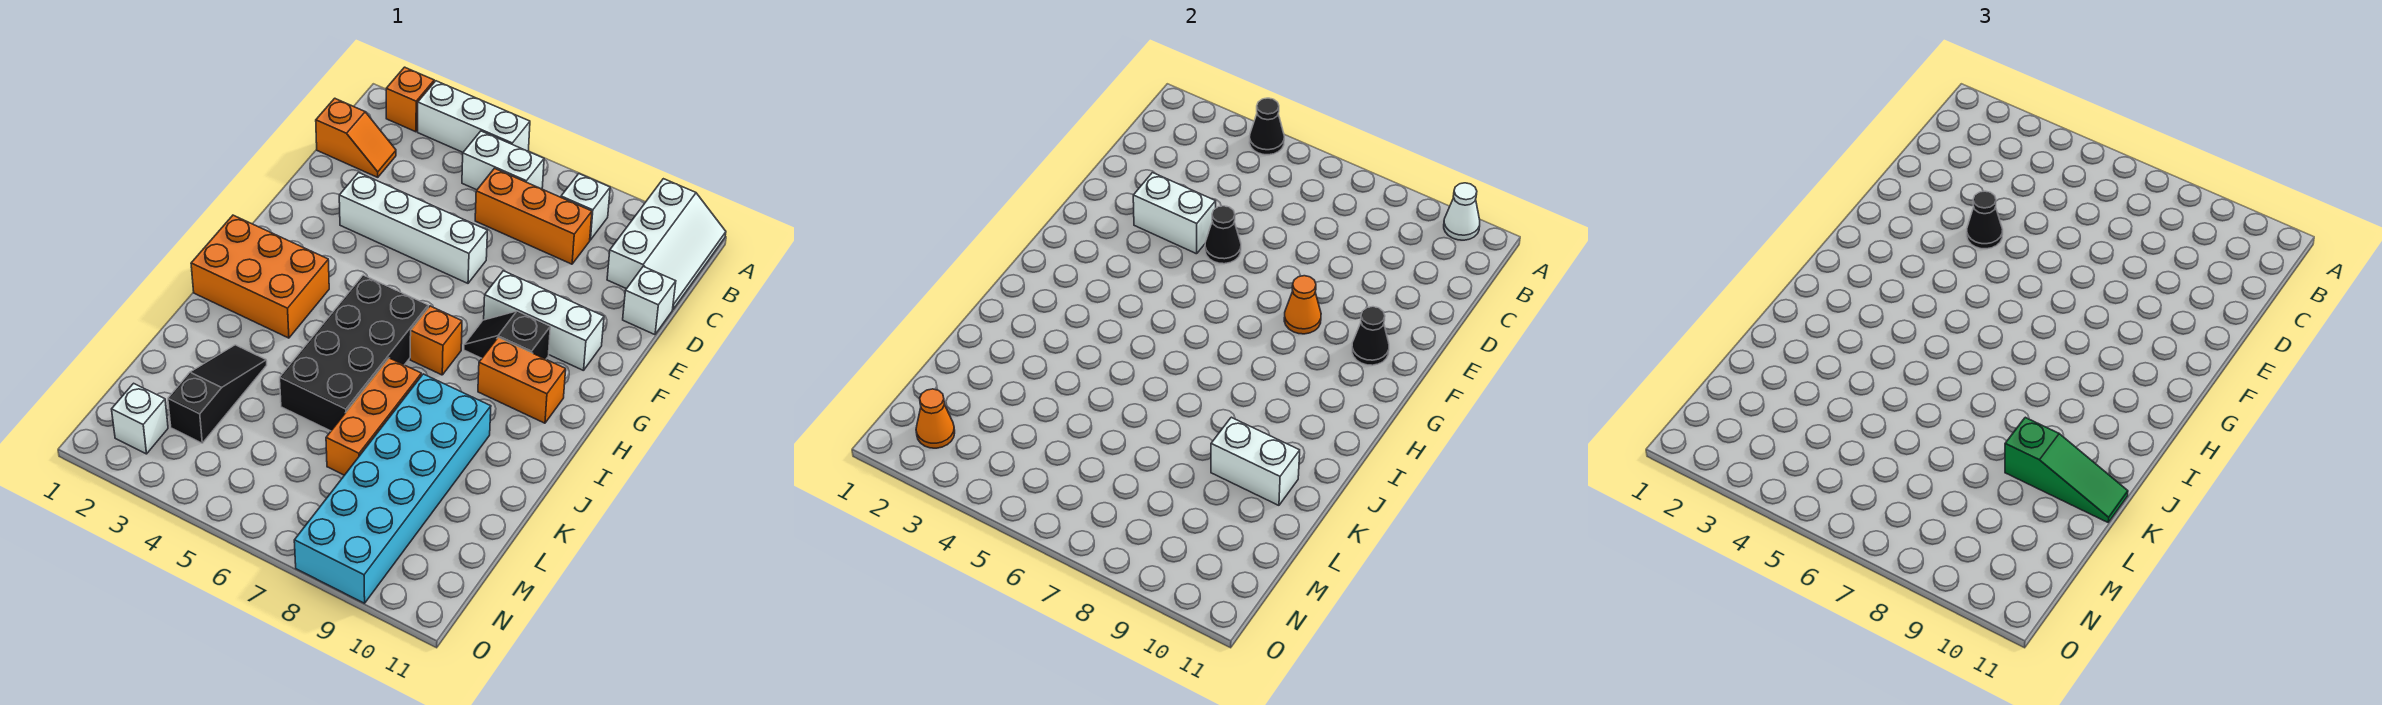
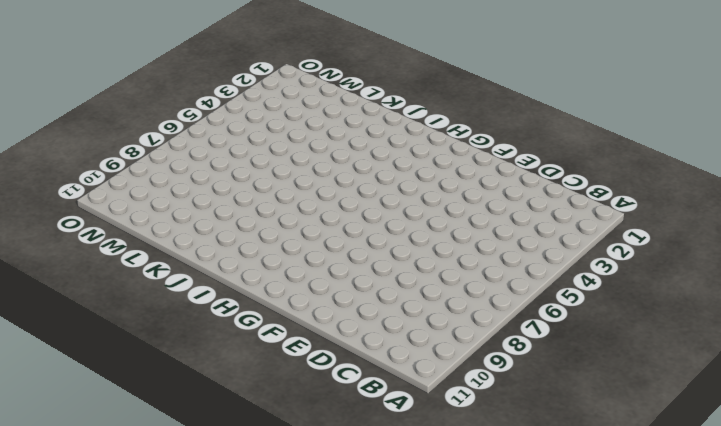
none -> orange brick A2 level 1
none -> white brick A3:A5 level 1
none -> white slope A10:C11 level 1 top 10

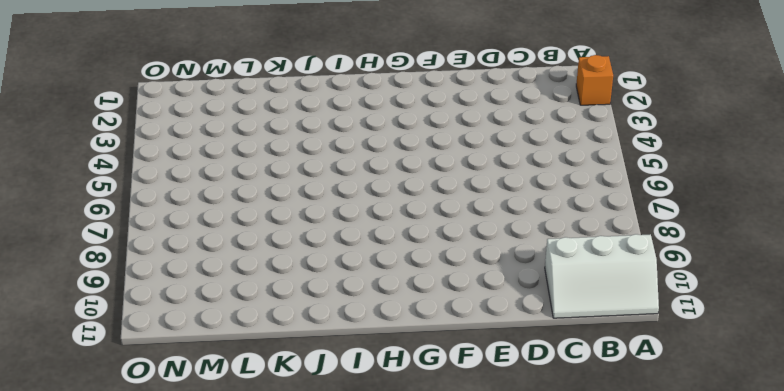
none -> white brick A3:A5 level 1
none -> white brick B5:B6 level 1
none -> white brick B8 level 1

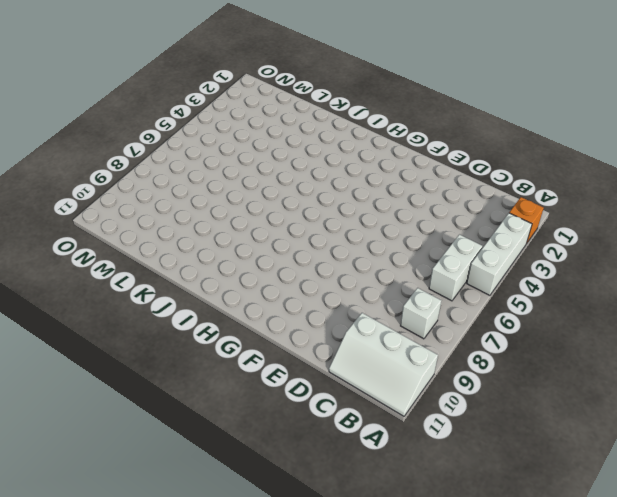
none -> orange slope C1:C2 level 1 top 1
none -> orange brick C6:C8 level 1
none -> white brick D11 level 1

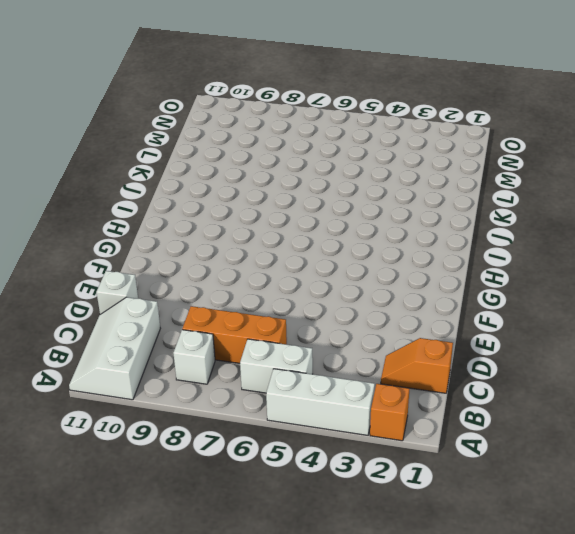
none -> white brick E3:E6 level 1
none -> white brick F8:F10 level 1
none -> black slope G8:G9 level 1 top 9

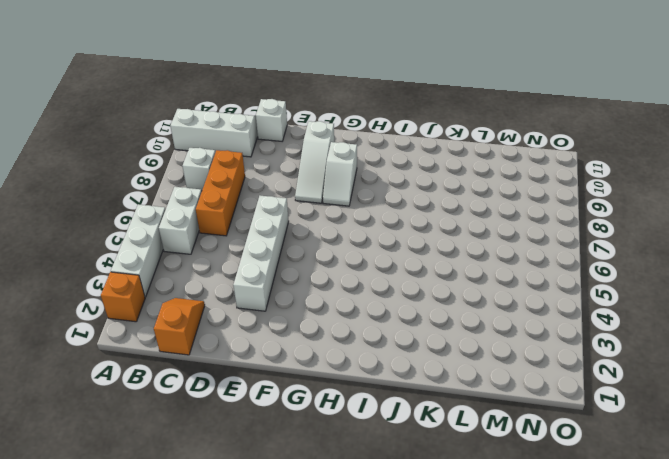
white slope F8:F10 level 1 top 10 -> white brick F8:F10 level 1
white slope G8:G9 level 1 top 9 -> black slope G8:G9 level 1 top 9
none -> orange brick H1:I3 level 1
none -> black brick H5:K6 level 1
none -> orange brick H7 level 1

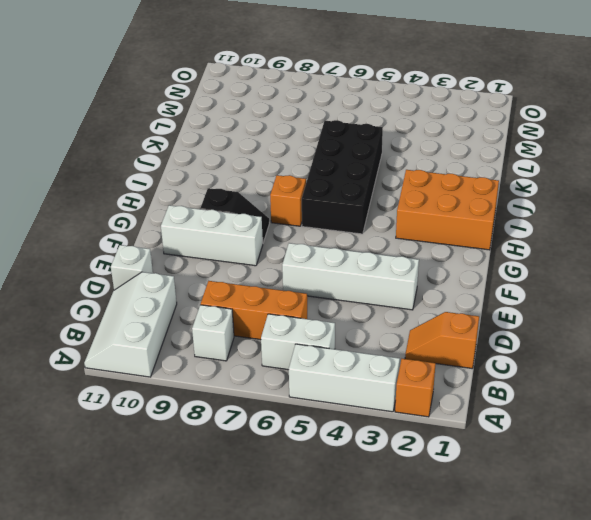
none -> orange brick H9:H10 level 1
none -> orange brick J7:L7 level 1
none -> cyan brick J8:O9 level 1

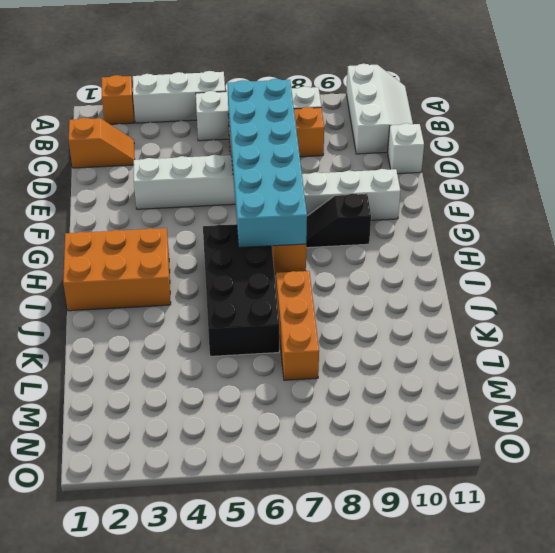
cyan brick C6:H7 level 2 -> cyan brick J8:O9 level 1
none -> orange brick H9:H10 level 1
none -> black slope K3:M3 level 1 top M
none -> white brick N2 level 1

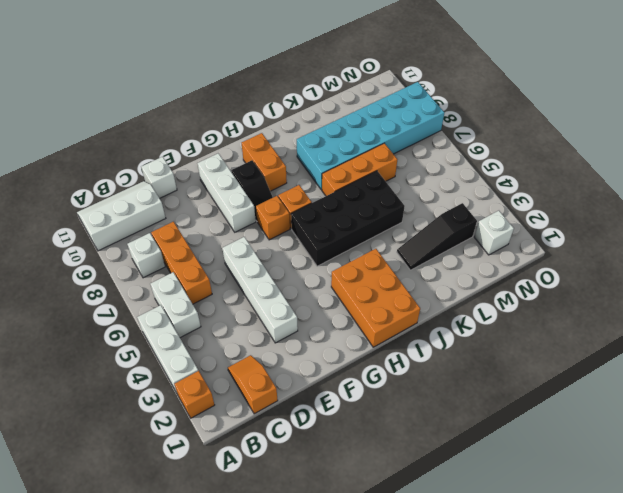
orange brick G7 level 1 -> none
none -> black cone A4 level 2
none -> white cone A10 level 2
none -> white brick E3:E4 level 2

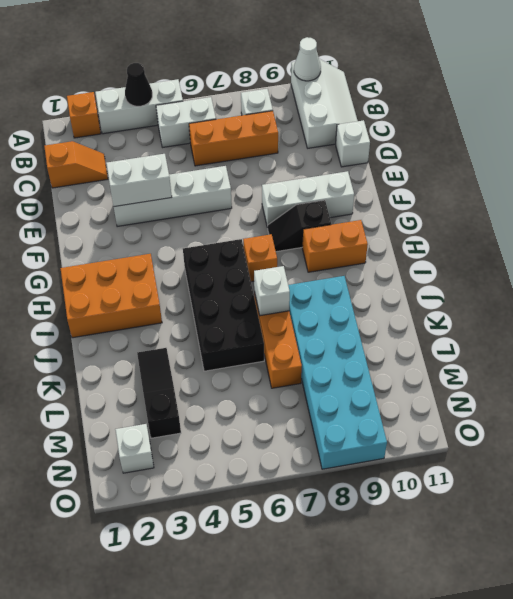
white brick J7 level 2 -> none
none -> black cone E5 level 2
none -> orange cone F8 level 2
none -> black cone F10 level 2

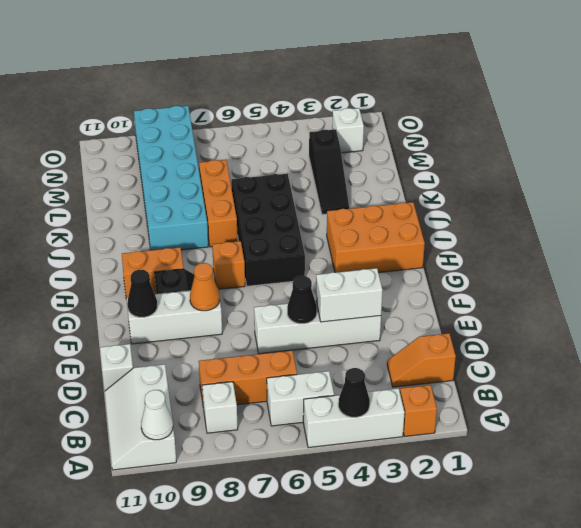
none -> white brick K9:K10 level 2
none -> orange cone N2 level 2
none -> black cone E4 level 3

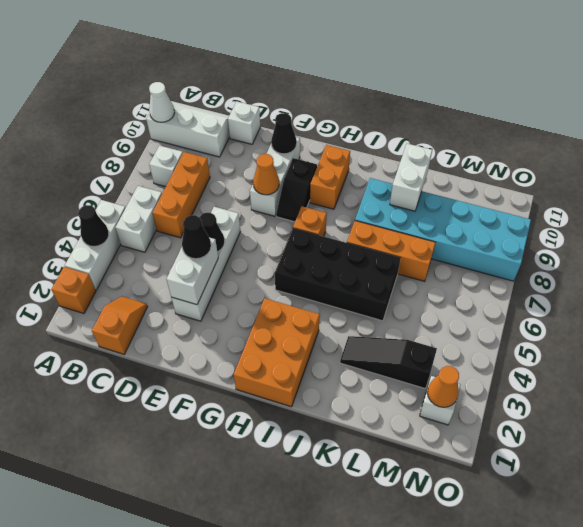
none -> green slope K9:K11 level 3 top 9

